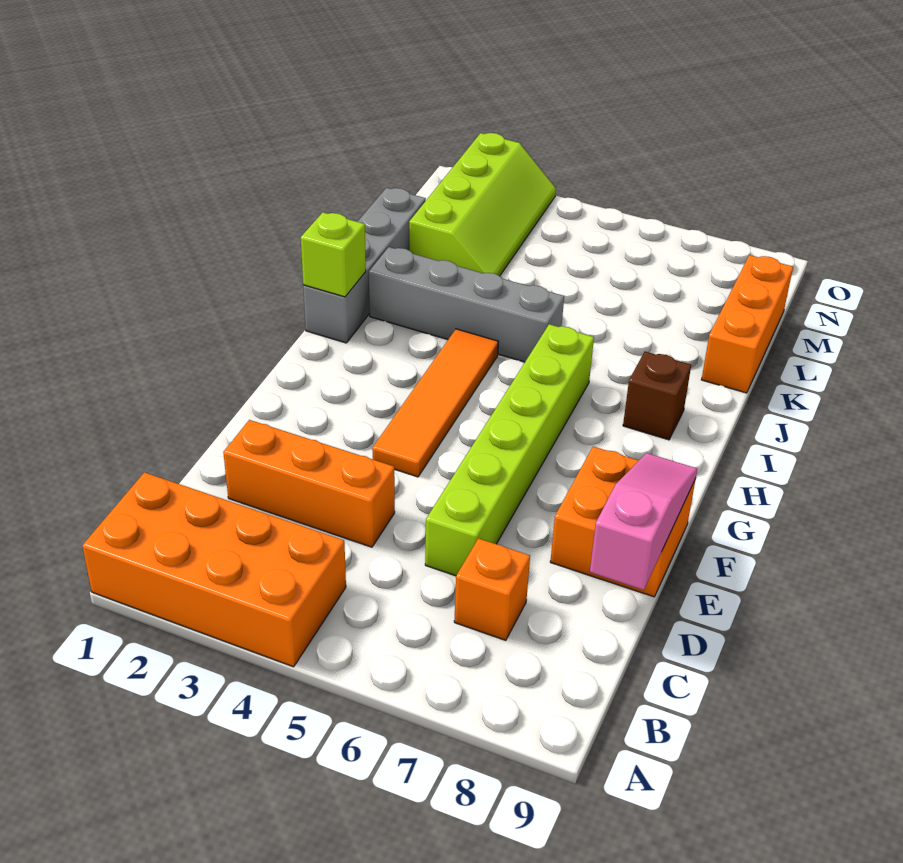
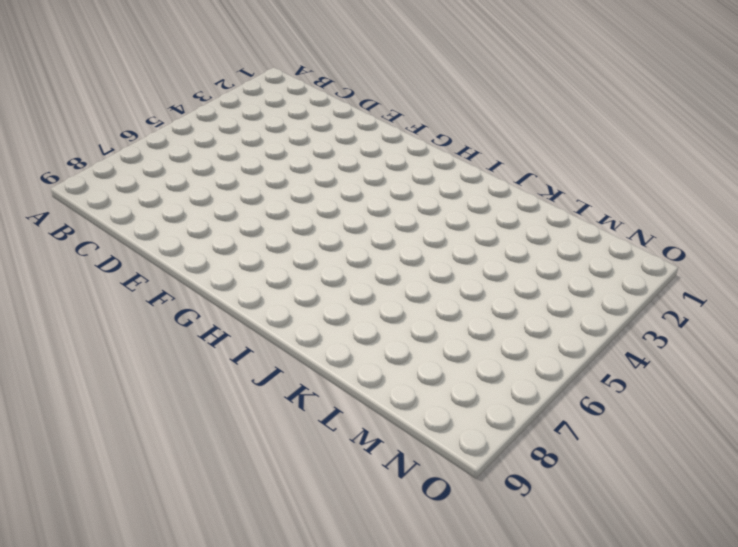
none -> orange brick A1:B4 level 1
none -> orange brick C7 level 1
none -> orange brick D2:D4 level 1

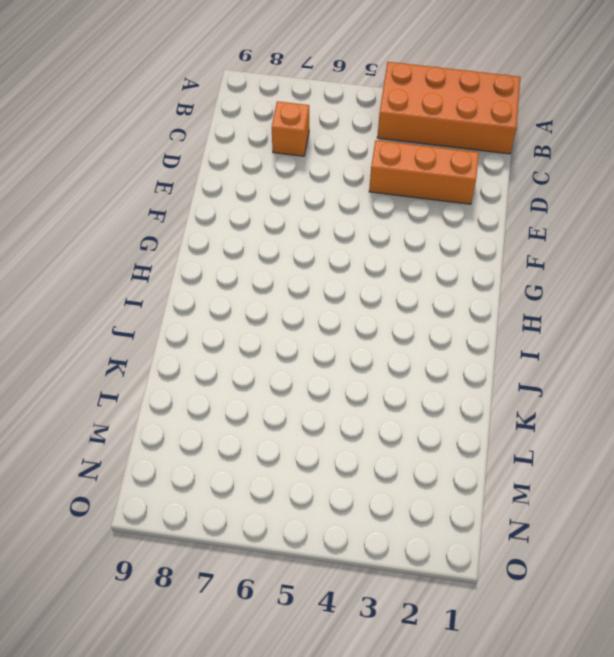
none -> lime brick D6:I6 level 1
none -> orange brick E8:F9 level 1
none -> orange tile F4:I4 level 1

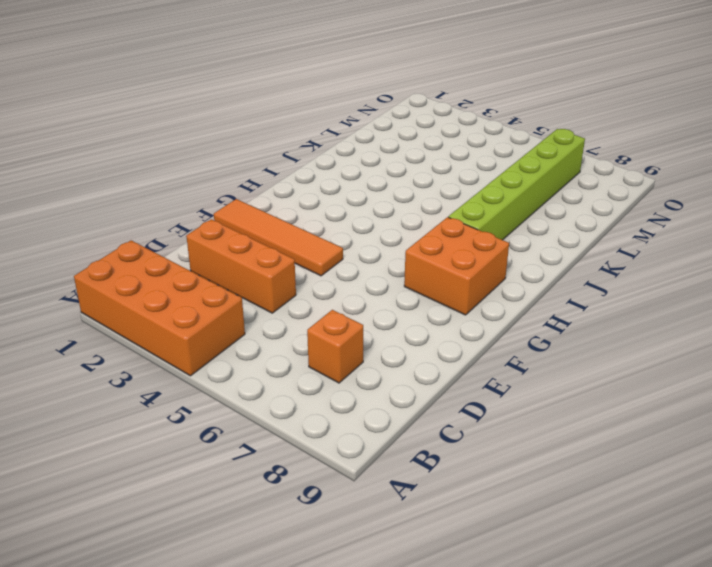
orange tile F1:F4 level 1 -> orange tile F4:I4 level 1
orange brick G7:H8 level 1 -> orange brick E8:F9 level 1
lime brick I7:N7 level 1 -> lime brick D6:I6 level 1
none -> grey brick I1:L1 level 1
none -> brown brick I8 level 1
none -> grey brick J2:J5 level 1

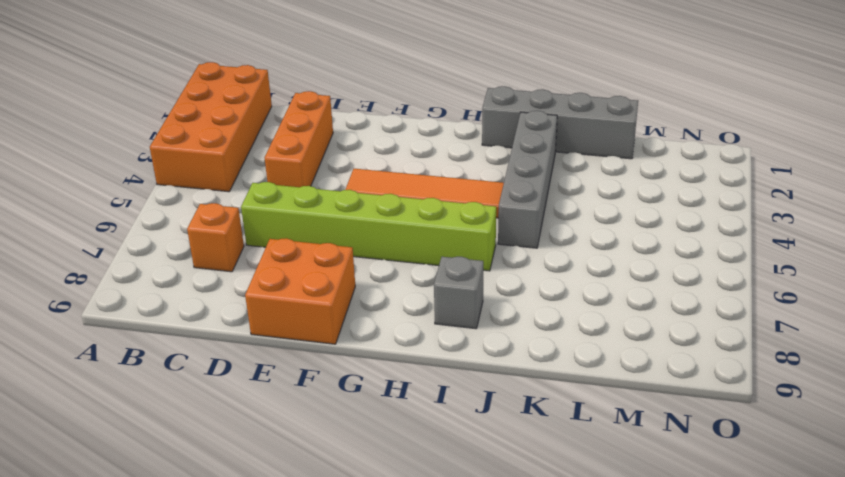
grey brick I8 level 1 -> brown brick I8 level 1
none -> orange brick K9:M9 level 1
none -> lime slope L2:O3 level 1 top 2
none -> pink slope D9:F9 level 2 top D

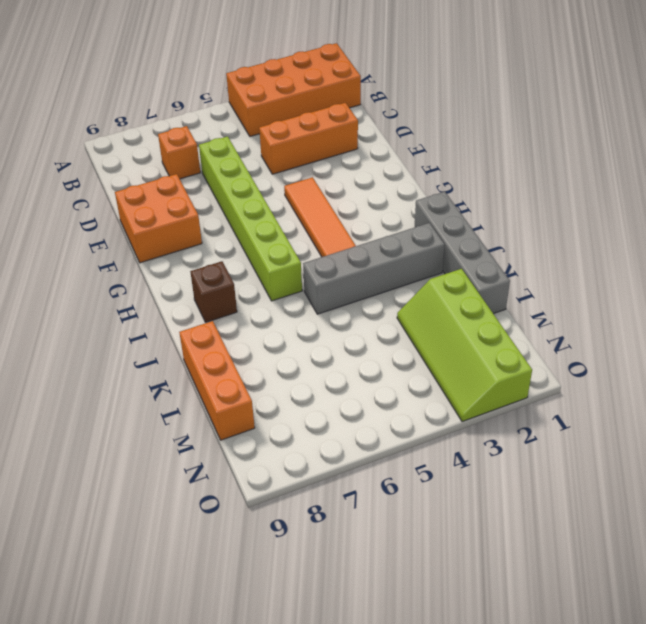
none -> pink slope D9:F9 level 2 top D
none -> lime brick I1 level 2

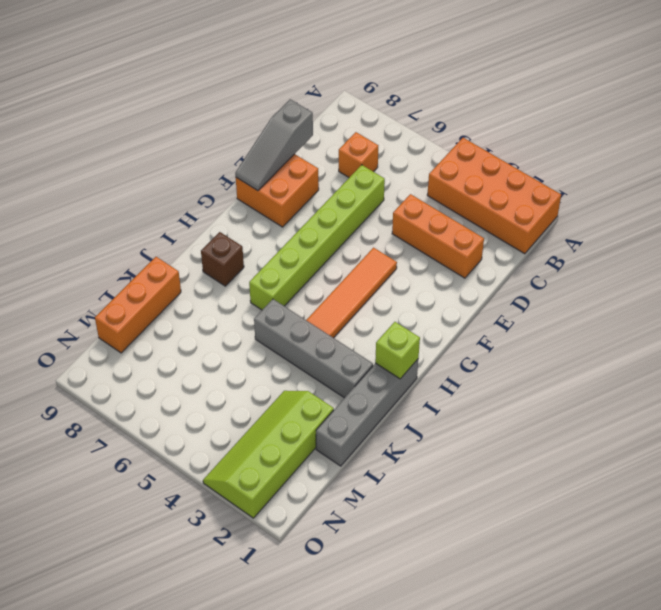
grey slope D9:F9 level 2 top D -> pink slope D9:F9 level 2 top D

